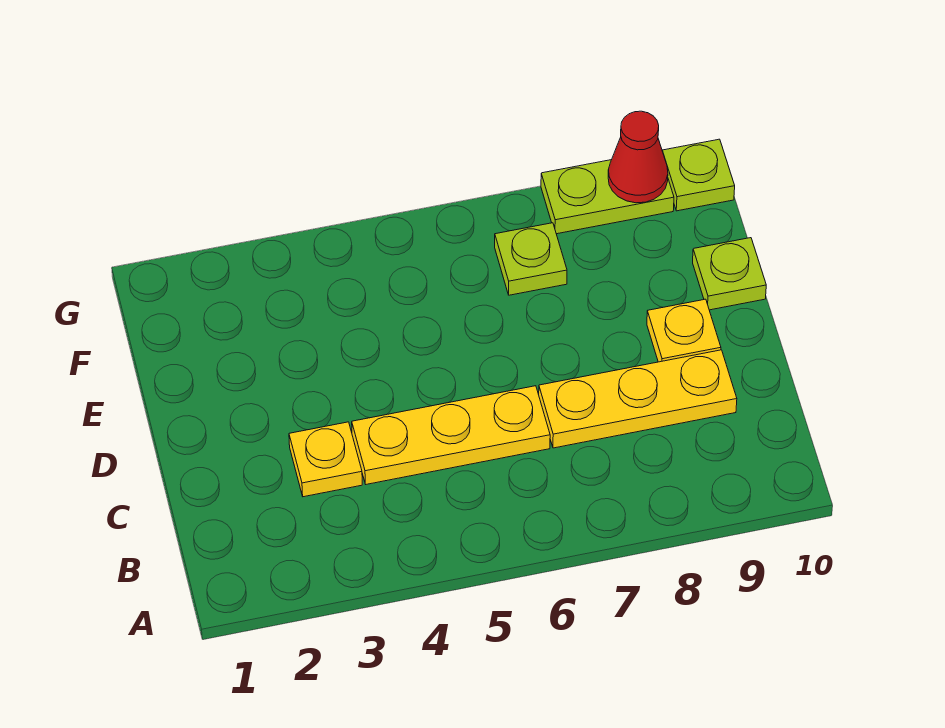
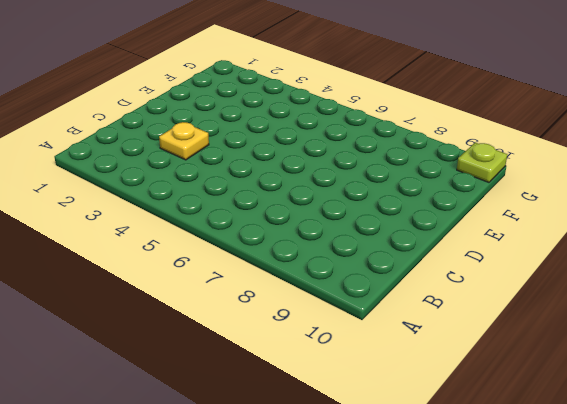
none -> yellow plate C4:C6 level 1
none -> yellow plate C7:C9 level 1

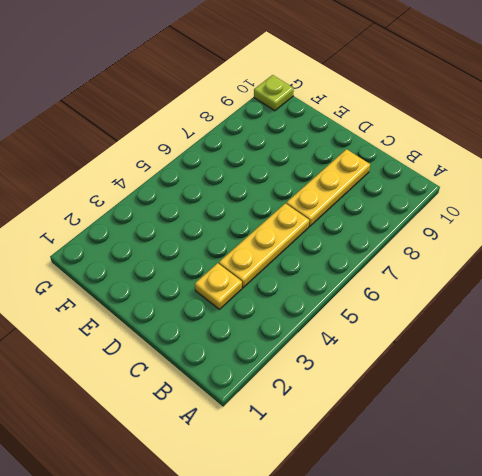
none -> yellow plate D9 level 1
none -> lime plate E10 level 1

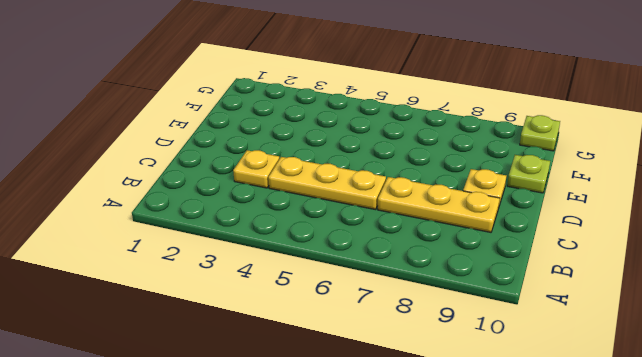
none -> lime plate F7 level 1
none -> lime plate G8:G9 level 1

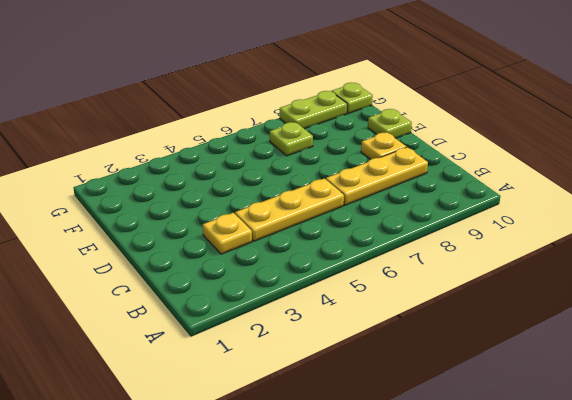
none -> red cone G9 level 2

